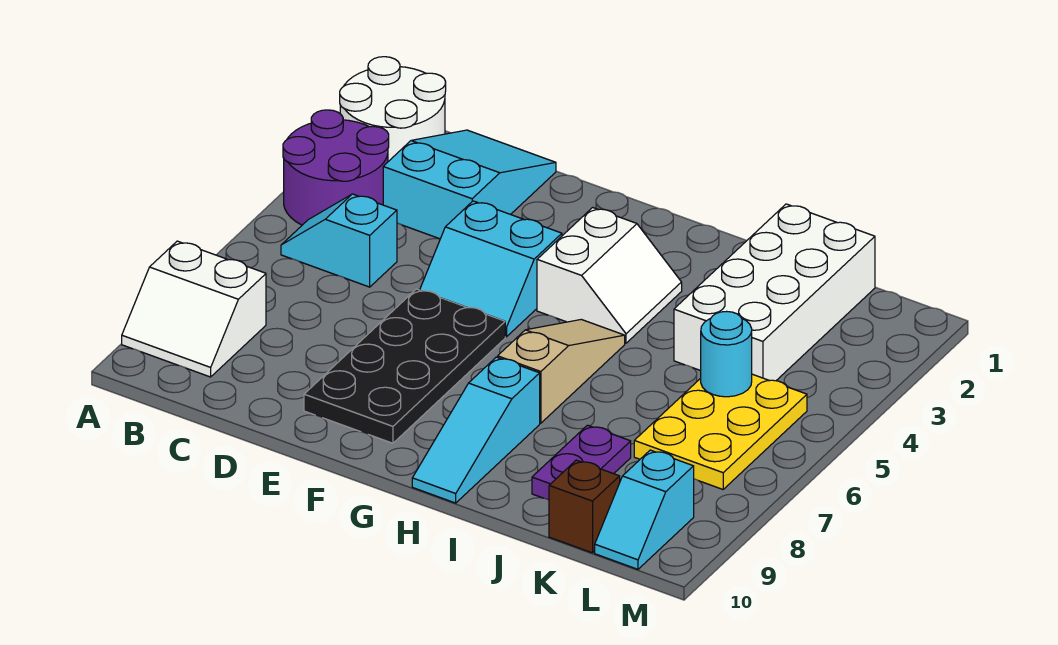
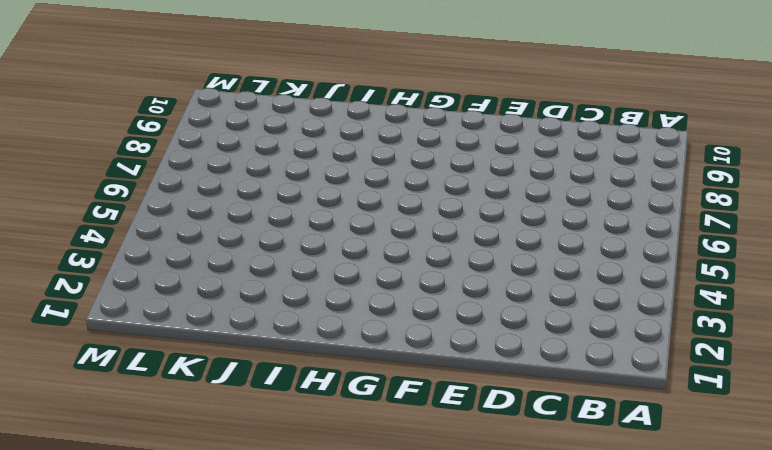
none -> white round brick A1:B2 level 1
none -> purple round brick A3:B4 level 1
none -> white slope A8:B9 level 1 top 8

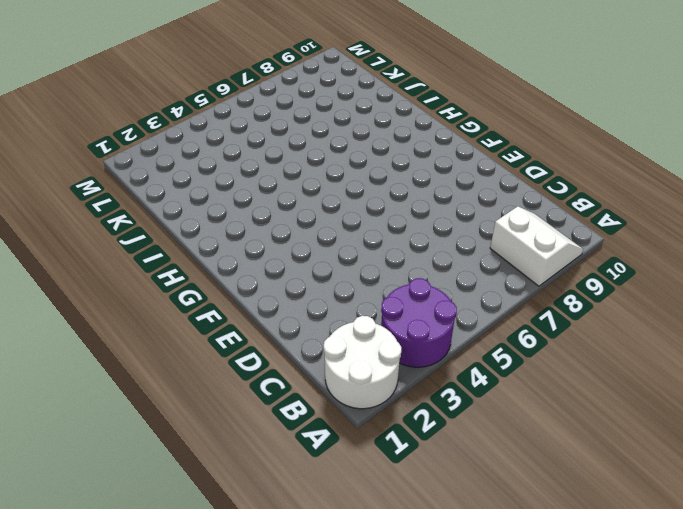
none -> cyan slope B5:C5 level 1 top C
none -> cyan slope C1:D3 level 1 top 3
none -> cyan slope E4:F5 level 1 top 4

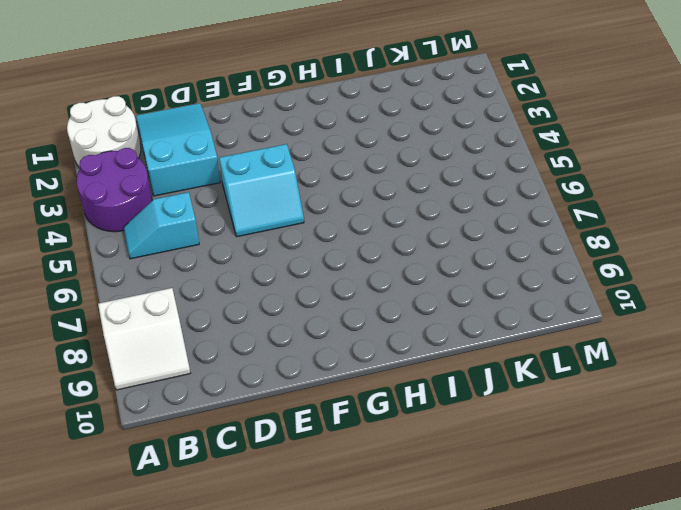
none -> black plate E6:F9 level 1
none -> white slope G3:H4 level 1 top G
none -> tan slope H5:H7 level 1 top 7

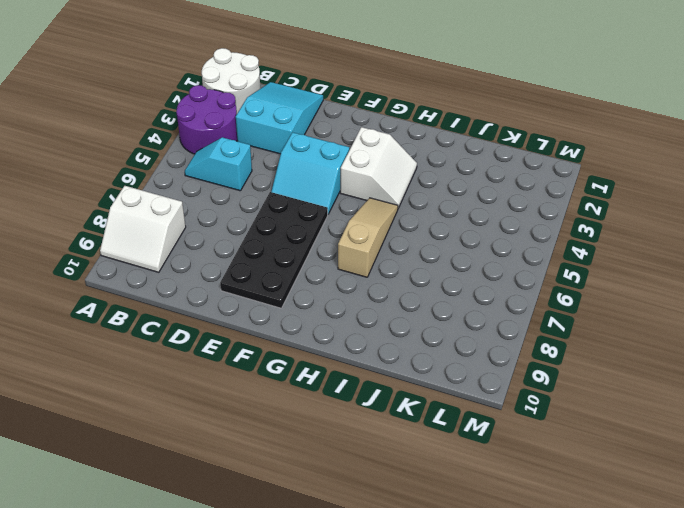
none -> cyan slope H8:H10 level 1 top 8
none -> white brick J1:K4 level 1
none -> purple plate J8:J9 level 1

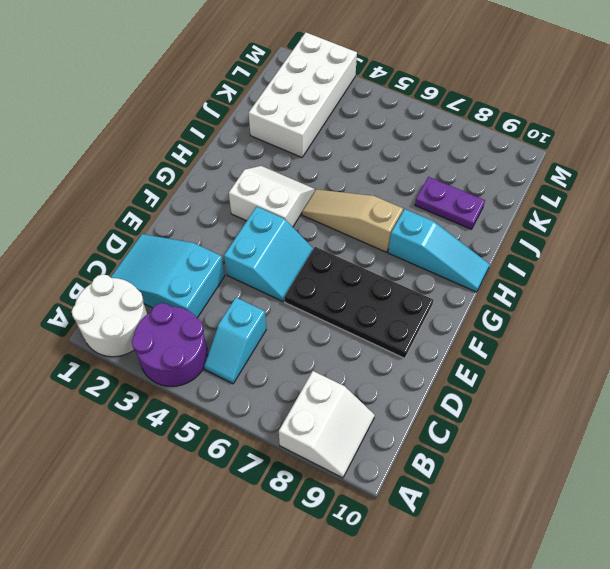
white brick J2:M3 level 1 -> white brick J1:K4 level 1
none -> yellow plate K5:L7 level 1
none -> brown brick K10 level 1
none -> cyan slope L9:L10 level 1 top 9

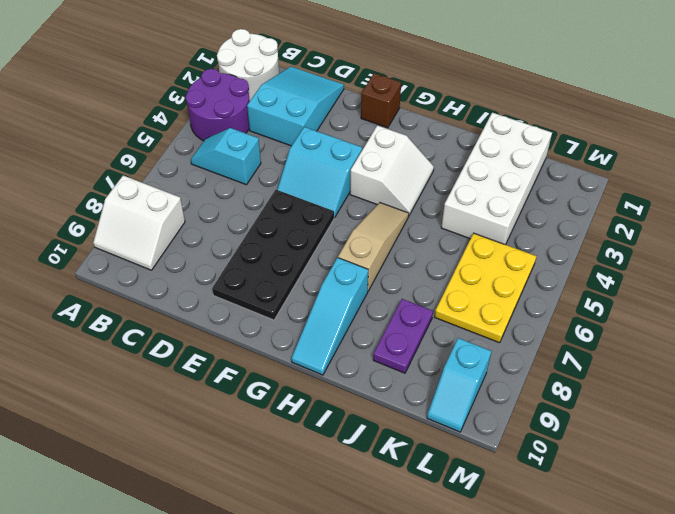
brown brick F1 level 1 -> brown brick K10 level 1
none -> cyan round brick K5 level 2

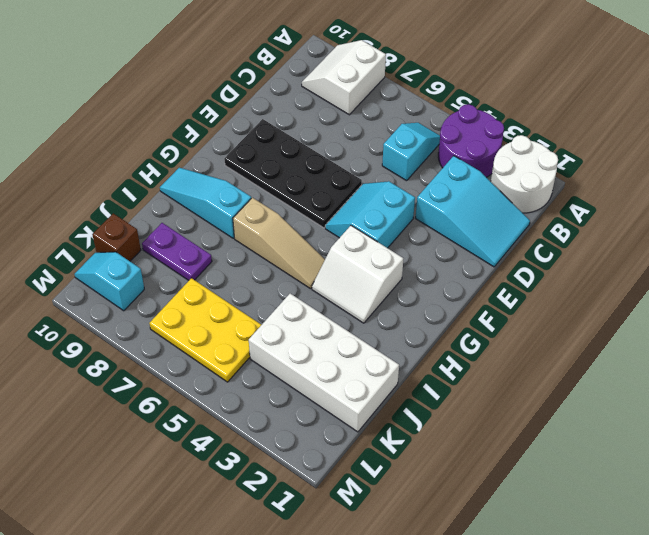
none -> cyan round brick K5 level 2

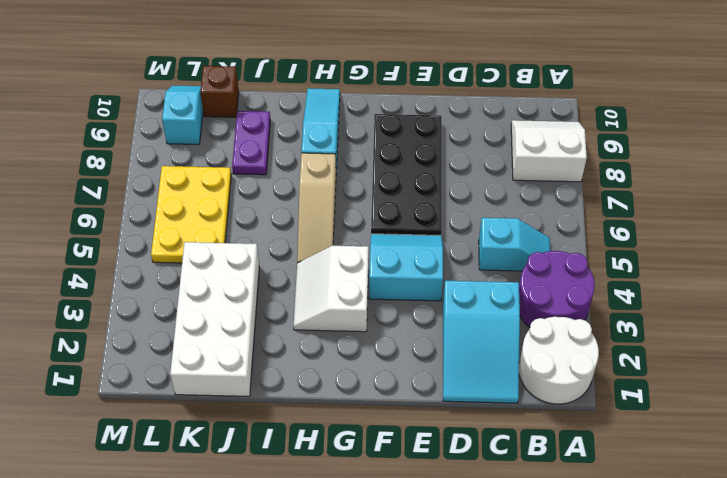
none -> cyan round brick K5 level 2

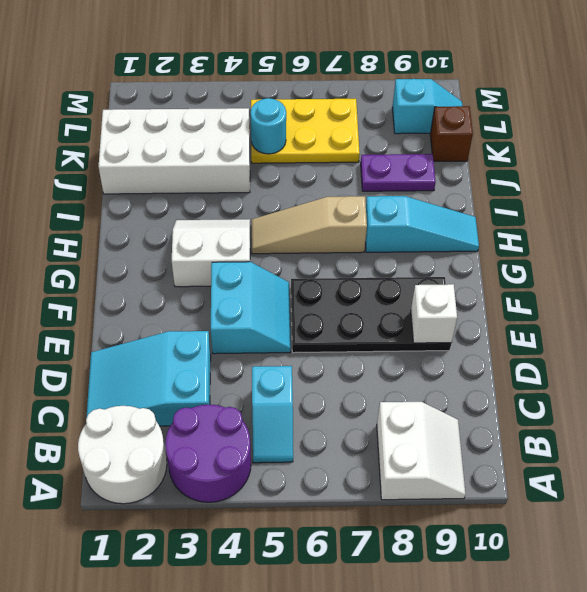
white brick E9 level 2 -> none

